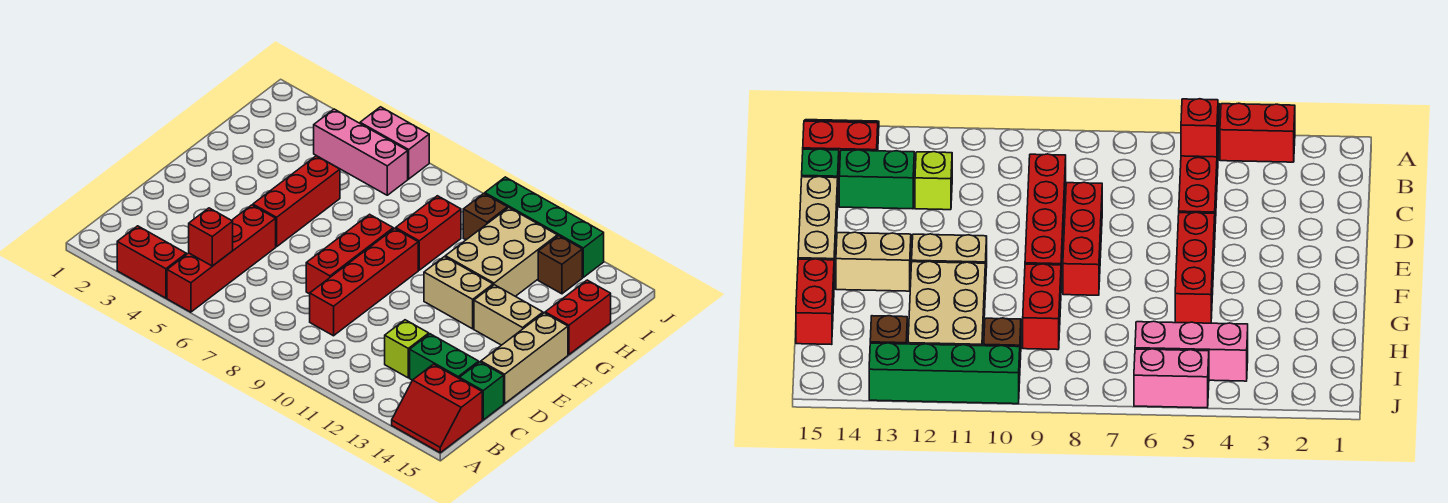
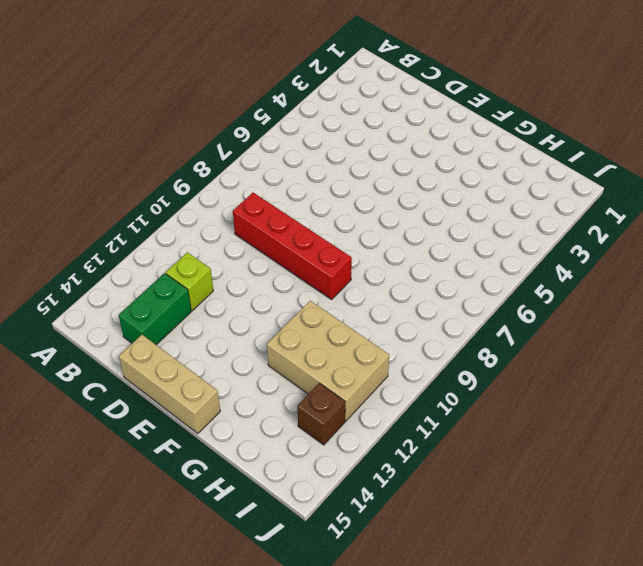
none -> red brick A3:A4 level 1
none -> red brick A5:D5 level 1
none -> red slope A14:B15 level 1 top B

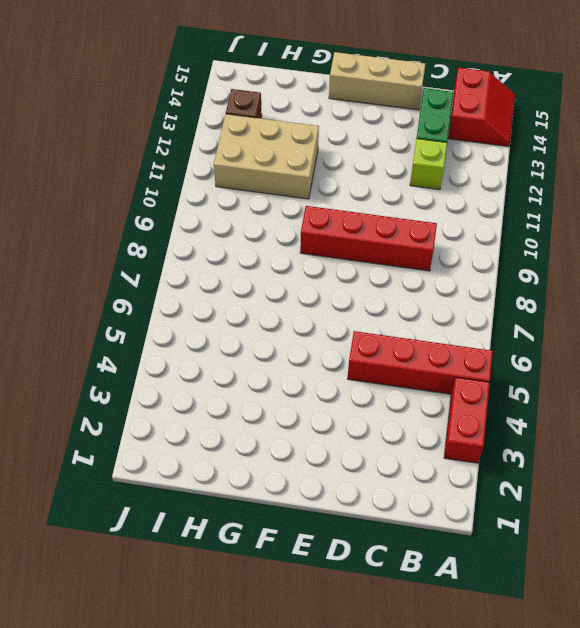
none -> green brick C15 level 1
none -> red brick D8:F8 level 1
none -> red brick E5:G5 level 1

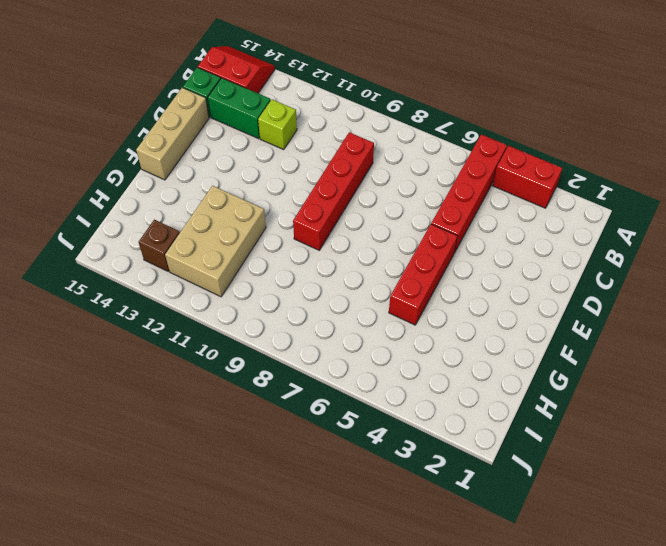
none -> red brick D8:F8 level 1
none -> tan brick F11:F12 level 1
none -> tan brick F13:F14 level 1

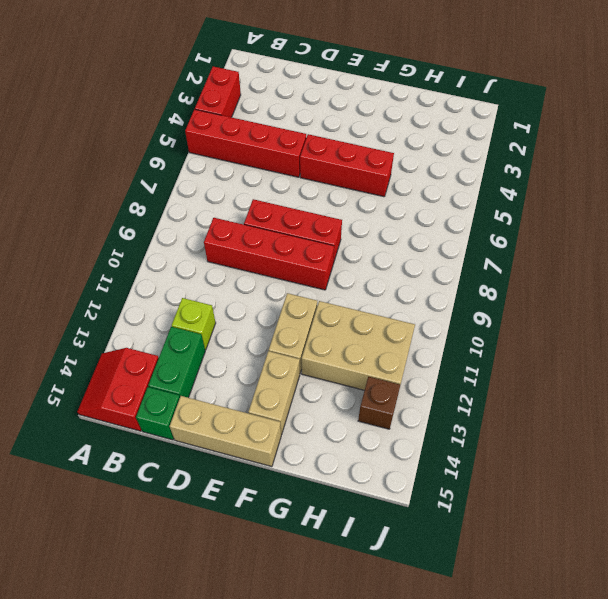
none -> red brick G9:H9 level 1
none -> red brick G15:H15 level 1
none -> pink brick I4:I6 level 1

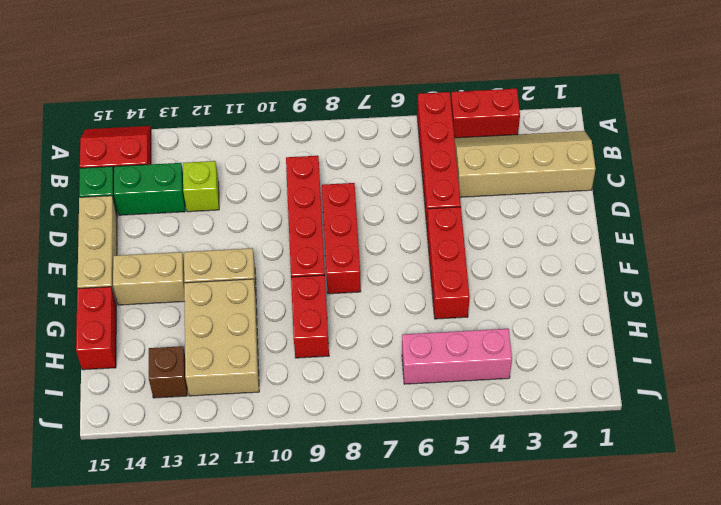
tan slope B1:C4 level 1 top C -> none
none -> brown brick I10 level 1
none -> pink brick J5:J6 level 1
none -> green brick J10:J13 level 1

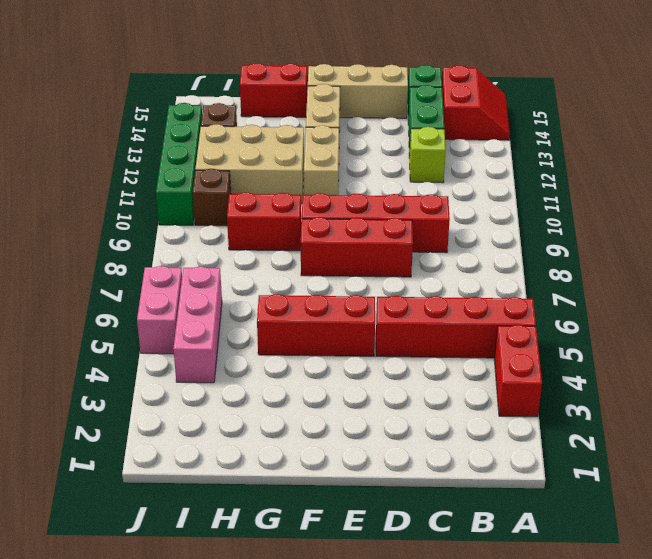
none -> red brick B5 level 2

